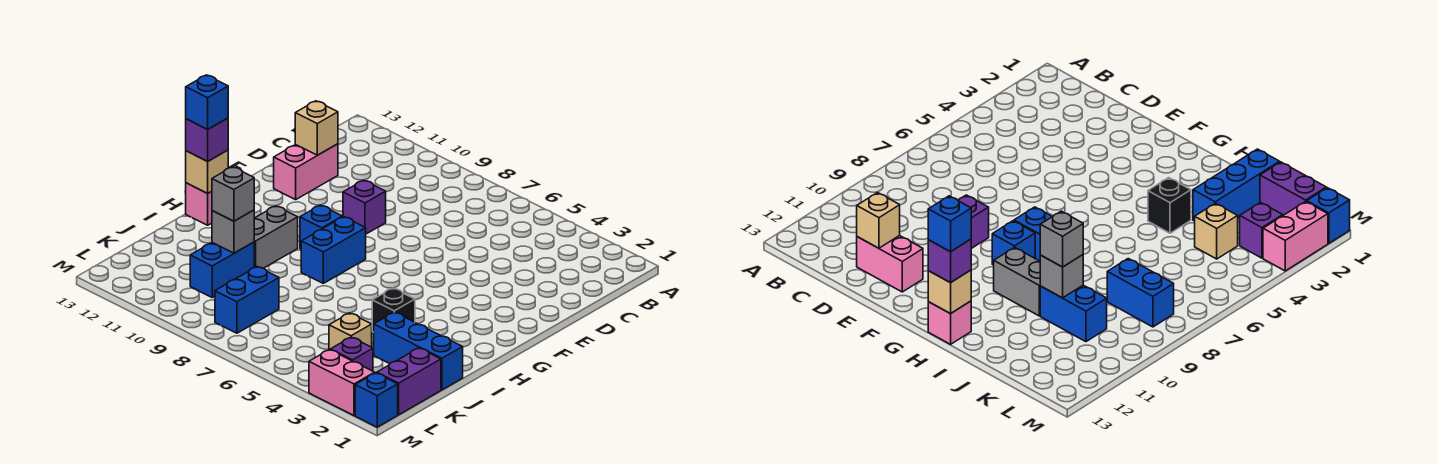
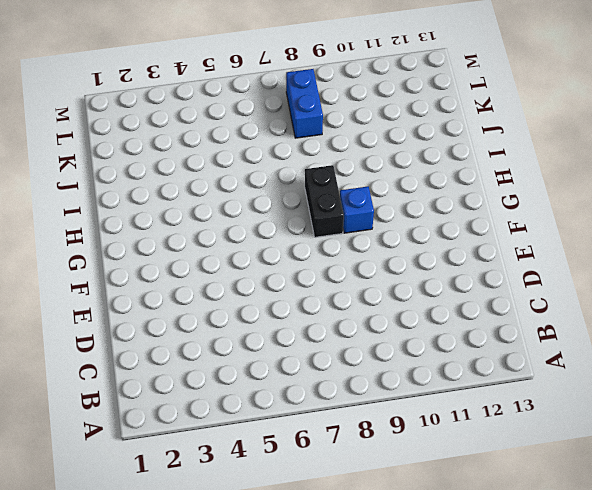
black brick G8:H8 level 1 -> blue brick G8:H8 level 1
none -> pink brick D12:E12 level 1
none -> purple brick E9 level 1
none -> grey brick H10:I10 level 1

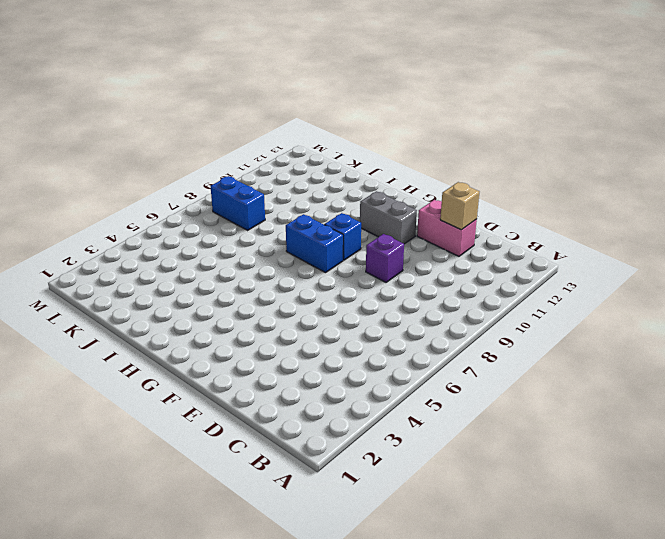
grey brick F11:G11 level 1 -> grey brick H10:I10 level 1
none -> pink brick H13 level 1
none -> black brick I4 level 1
none -> blue brick J1:J3 level 1

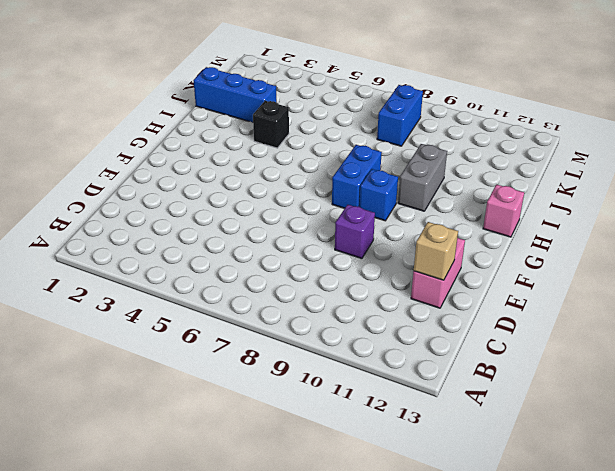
none -> blue brick J10:K10 level 1
none -> purple brick K1:L1 level 1
none -> tan brick K4 level 1

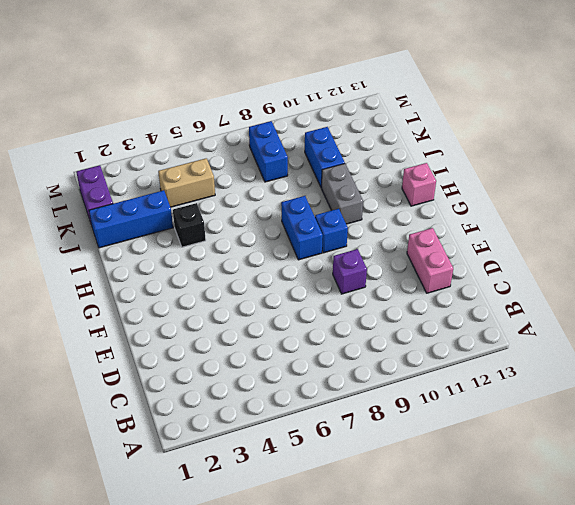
tan brick K4:K5 level 1 -> tan brick K4 level 1
none -> purple brick L3 level 1
none -> blue brick M1 level 1
none -> pink brick M2:M3 level 1

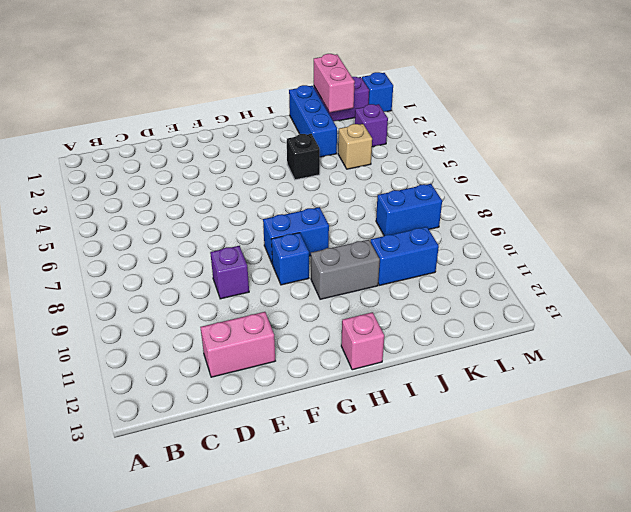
pink brick K1:K2 level 2 -> pink brick M2:M3 level 1
none -> tan brick D12 level 2
none -> tan brick H13 level 2
none -> grey brick J10 level 2

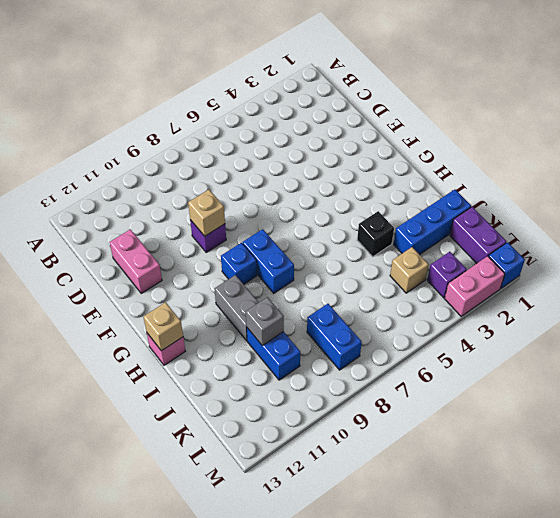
tan brick E9 level 2 -> tan brick D12 level 2
none -> purple brick H13 level 3
none -> grey brick J10 level 3
none -> blue brick H13 level 4

